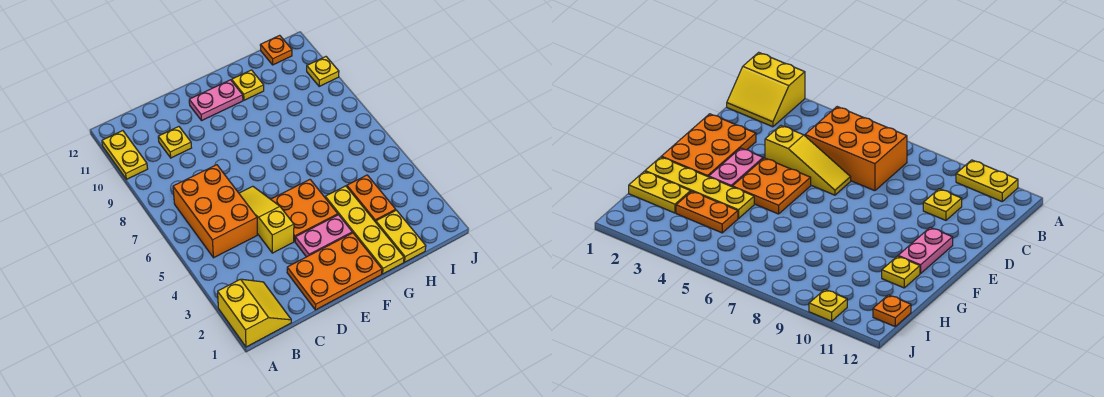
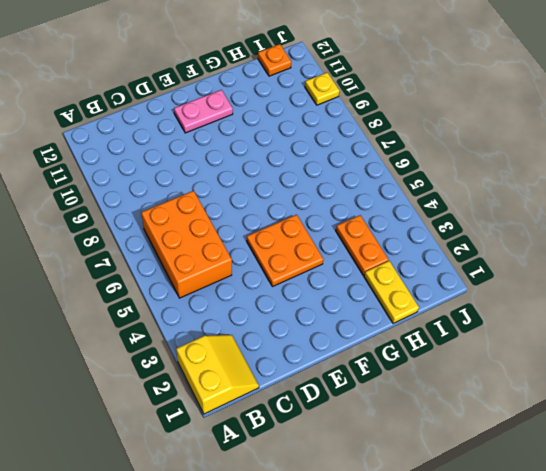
none -> yellow plate A10:A11 level 1
none -> yellow plate C10 level 1
none -> orange plate D1:F2 level 1

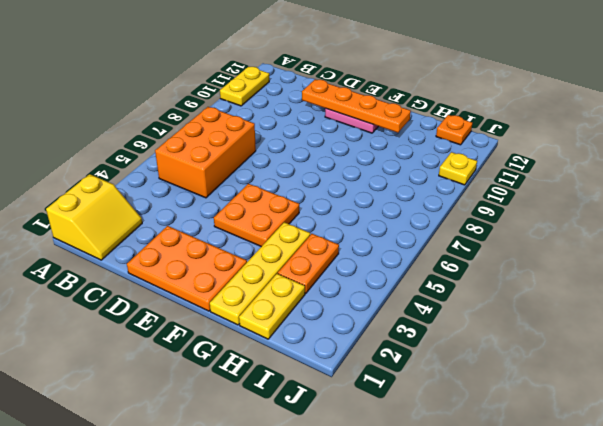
orange plate D11:G11 level 2 -> none
none -> yellow plate C10 level 1
none -> yellow slope D4:D6 level 1 top 4
none -> pink plate E3:F3 level 1

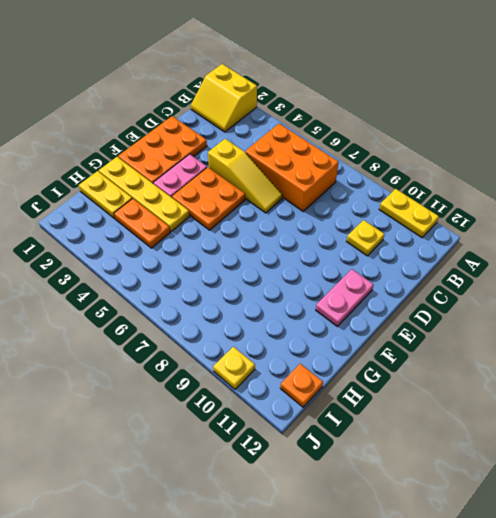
none -> yellow plate G11 level 1

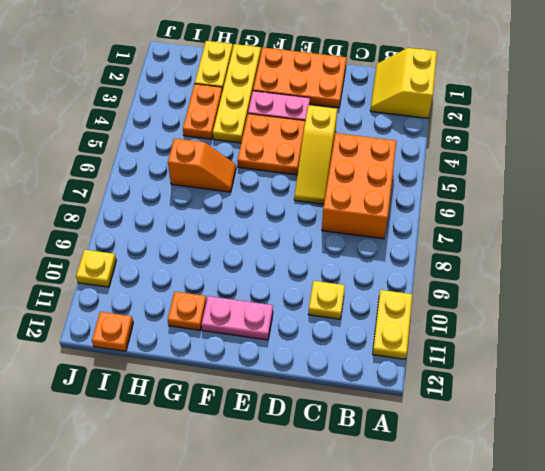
orange slope G6:H6 level 1 top H -> none
orange plate G11 level 1 -> yellow plate G11 level 1

